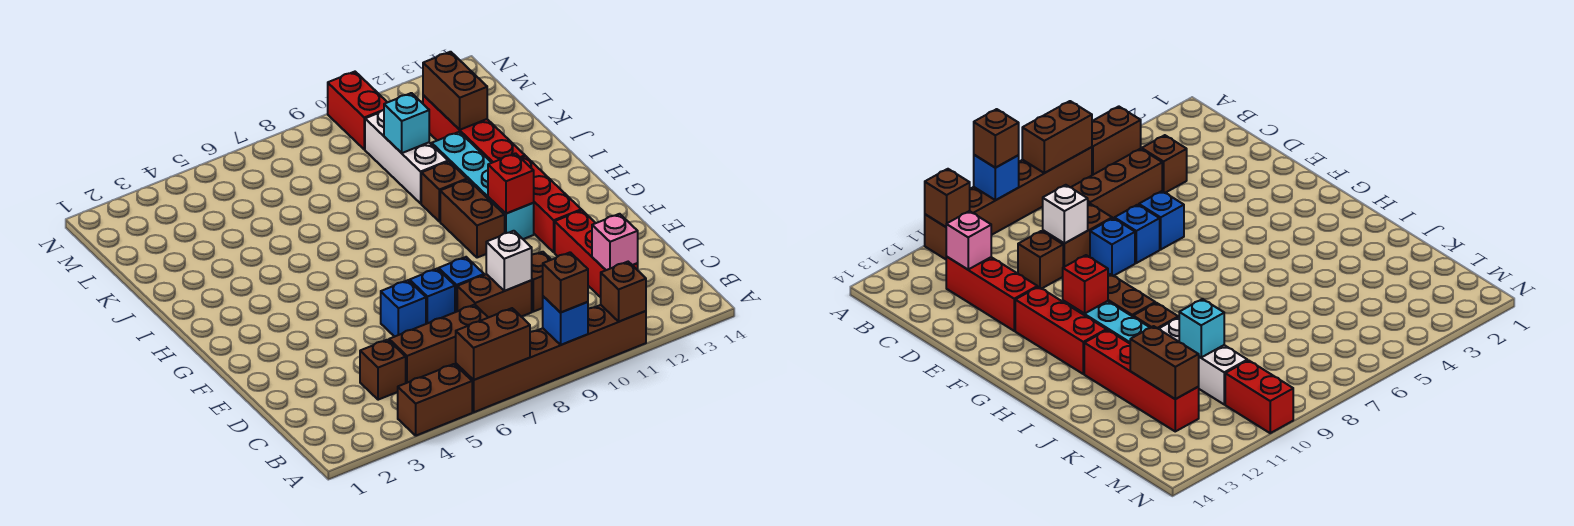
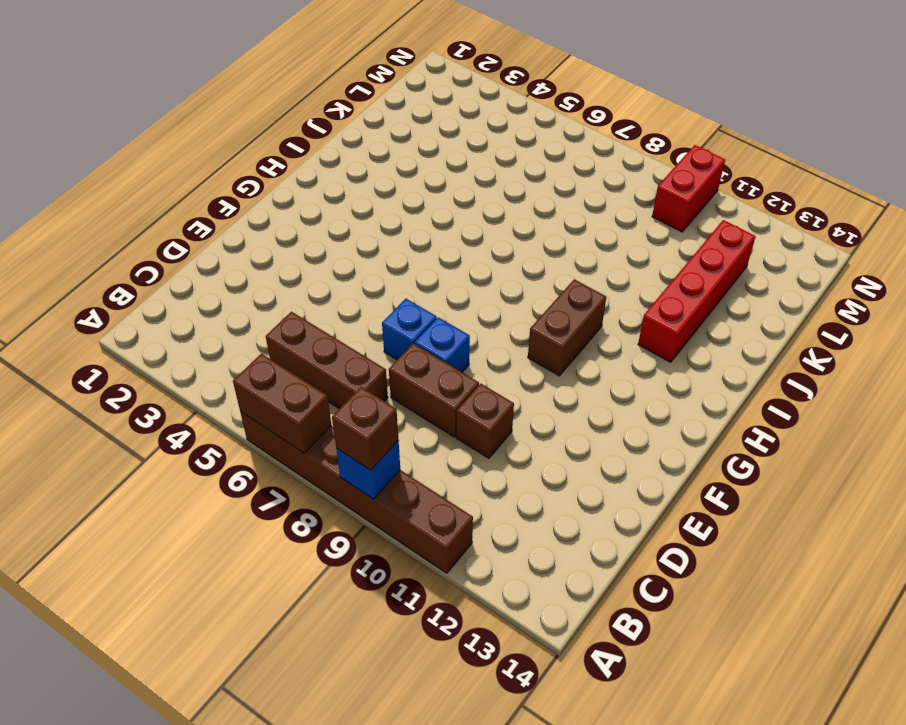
none -> brown brick A4:A5 level 1
none -> brown brick C4 level 1
none -> red brick C12:E12 level 1

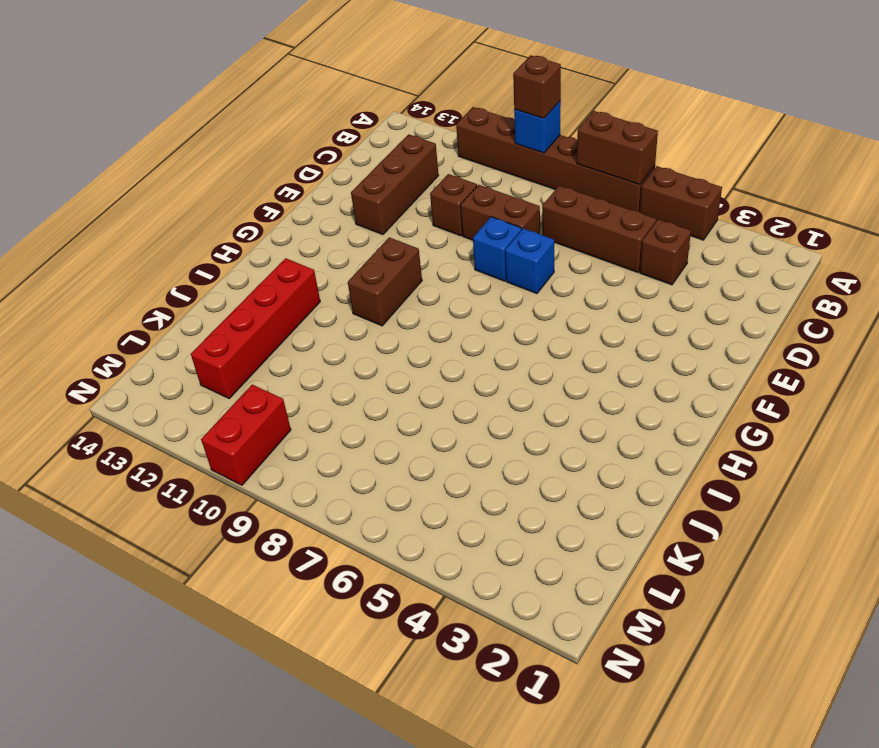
brown brick C12:E12 level 1 -> red brick C12:E12 level 1
none -> blue brick E6 level 1
none -> red brick F12:H12 level 1
none -> cyan brick G11:J11 level 1

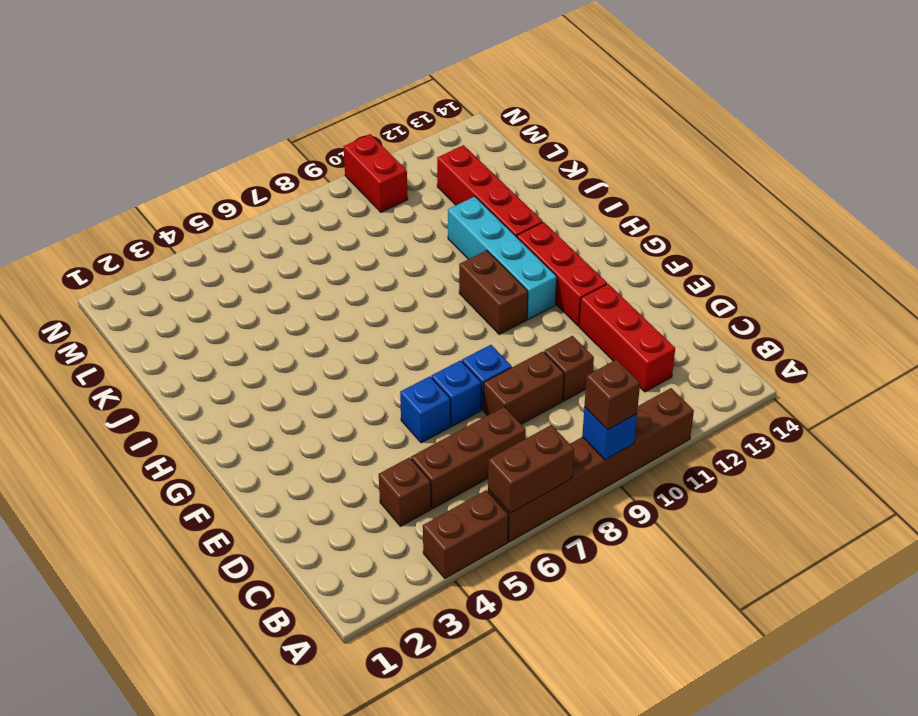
none -> brown brick I10 level 1
none -> white brick J10:L10 level 1
none -> brown brick A11 level 2

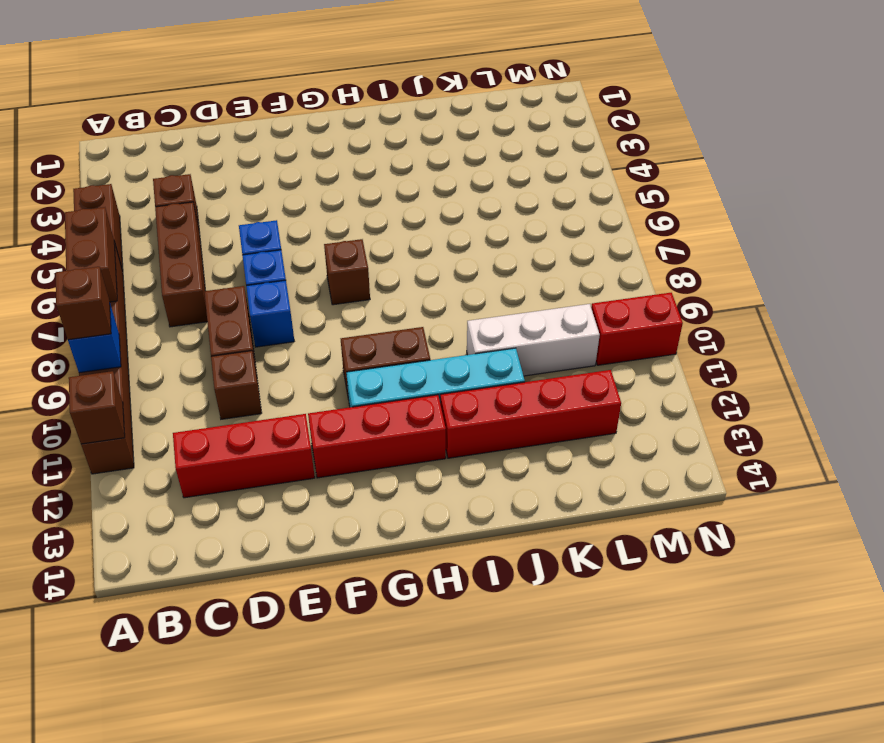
brown brick G7 level 1 -> brown brick I10 level 1
none -> pink brick C12 level 2
none -> white brick D9 level 2
none -> red brick G11 level 2

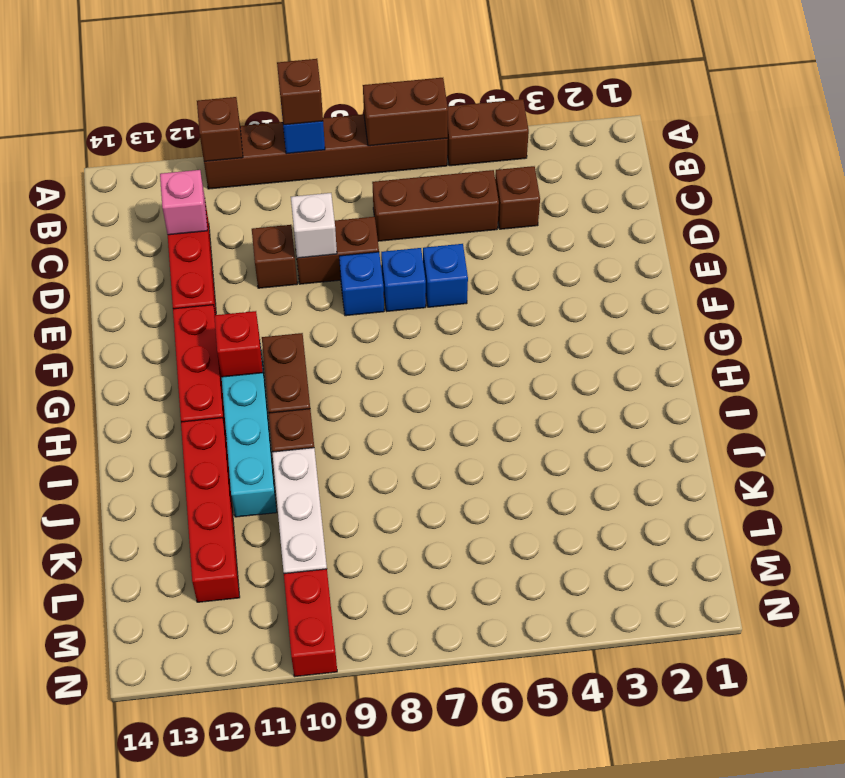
none -> cyan brick K10 level 2
none -> brown brick K12:L12 level 2

